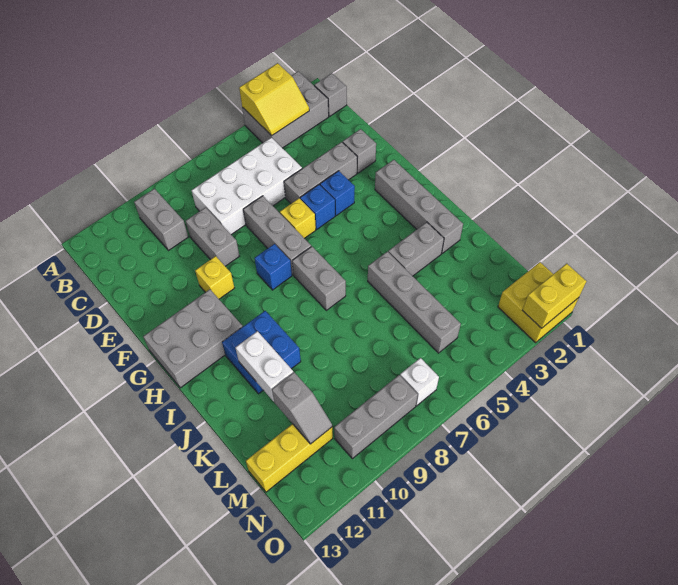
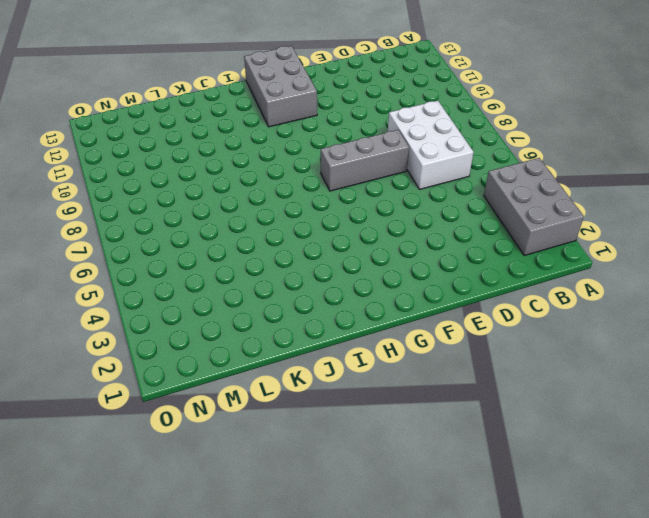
white brick C6:D8 level 1 -> white brick C5:D8 level 1
none -> grey brick B1 level 1
none -> grey brick B10:C10 level 1
none -> grey brick D9:E9 level 1

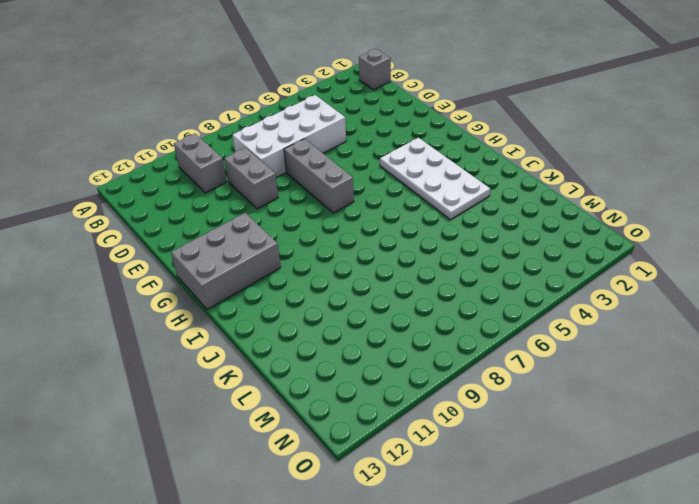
white plate G3:J4 level 1 -> grey brick J3:J4 level 1
none -> grey brick A2:B4 level 1
none -> grey brick E2 level 1
none -> grey brick E3:E5 level 1

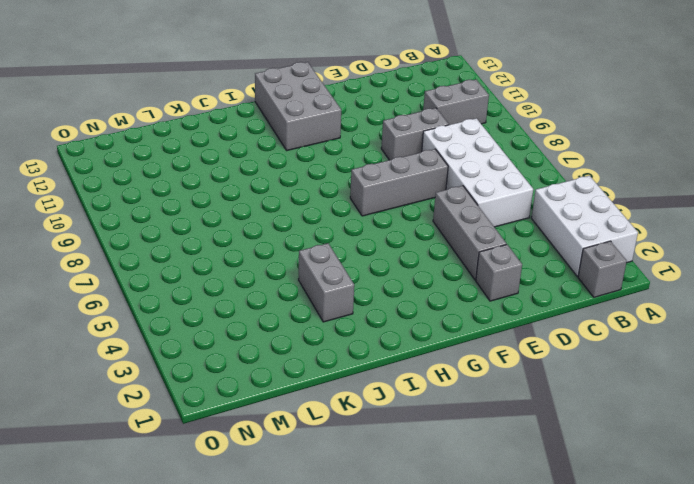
white brick A2:B4 level 1 -> grey brick A2:B4 level 1
none -> blue brick F4 level 1
none -> blue brick F5 level 1
none -> yellow brick F6 level 1

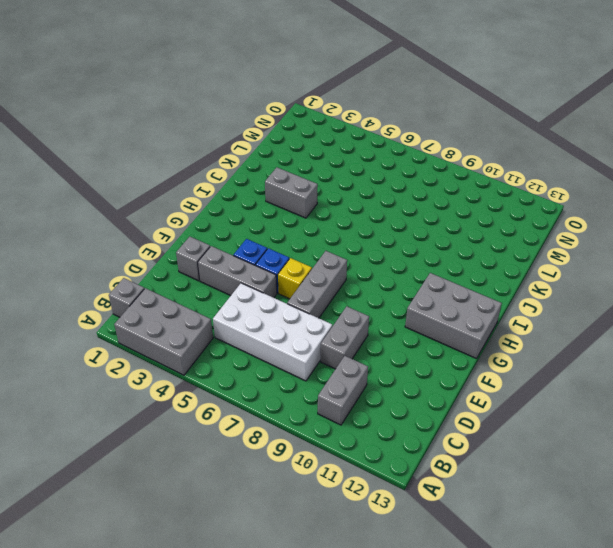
none -> yellow brick F10 level 1
none -> grey brick G2:J2 level 1
none -> blue brick G8 level 1

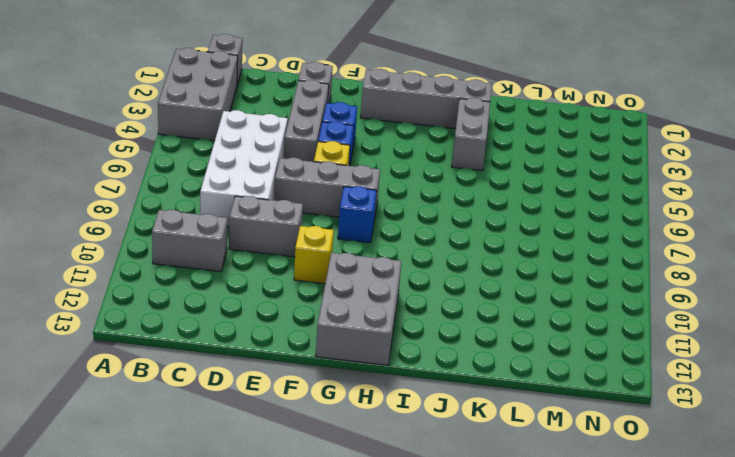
none -> grey brick H7:I7 level 1
none -> blue brick I10:J11 level 1
none -> grey brick J5:M5 level 1

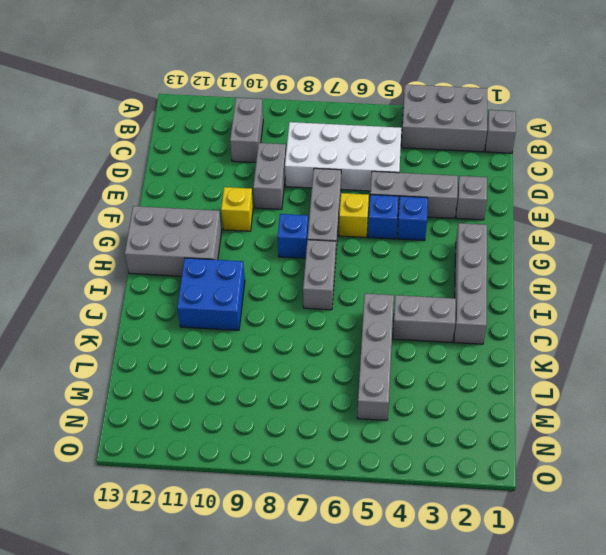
none -> yellow brick M11:M13 level 1
none -> yellow brick N1:O2 level 1
none -> white brick N7 level 1

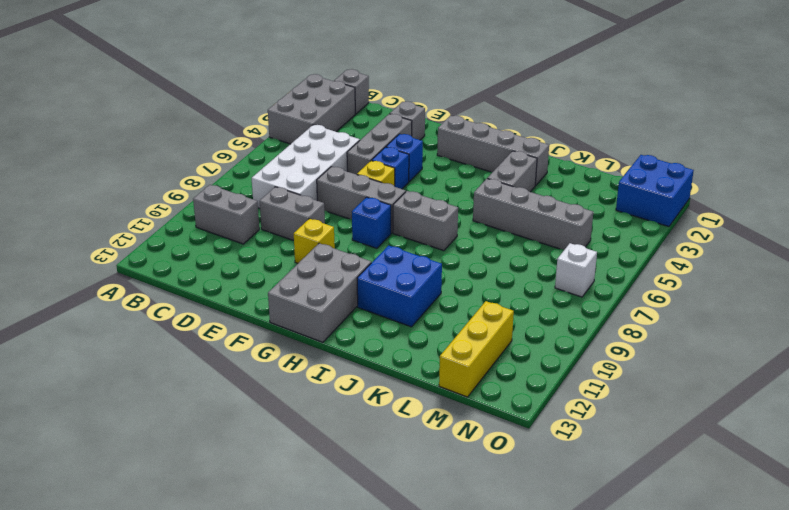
blue brick N1:O2 level 1 -> yellow brick N1:O2 level 1
none -> grey brick N8:N10 level 1
none -> yellow slope A3:B4 level 2 top A
none -> white brick J11:K11 level 2

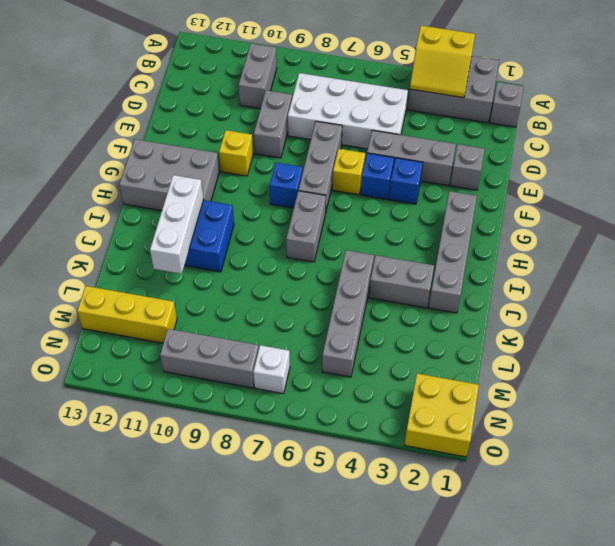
white brick I11:K11 level 2 -> white brick J11:K11 level 2
none -> grey slope L11:M11 level 2 top L
none -> yellow brick O1:O2 level 2

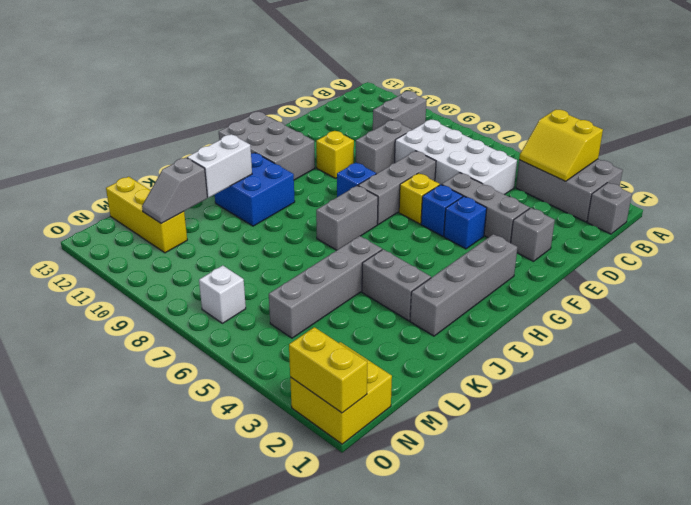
none -> grey brick N8:N10 level 1

